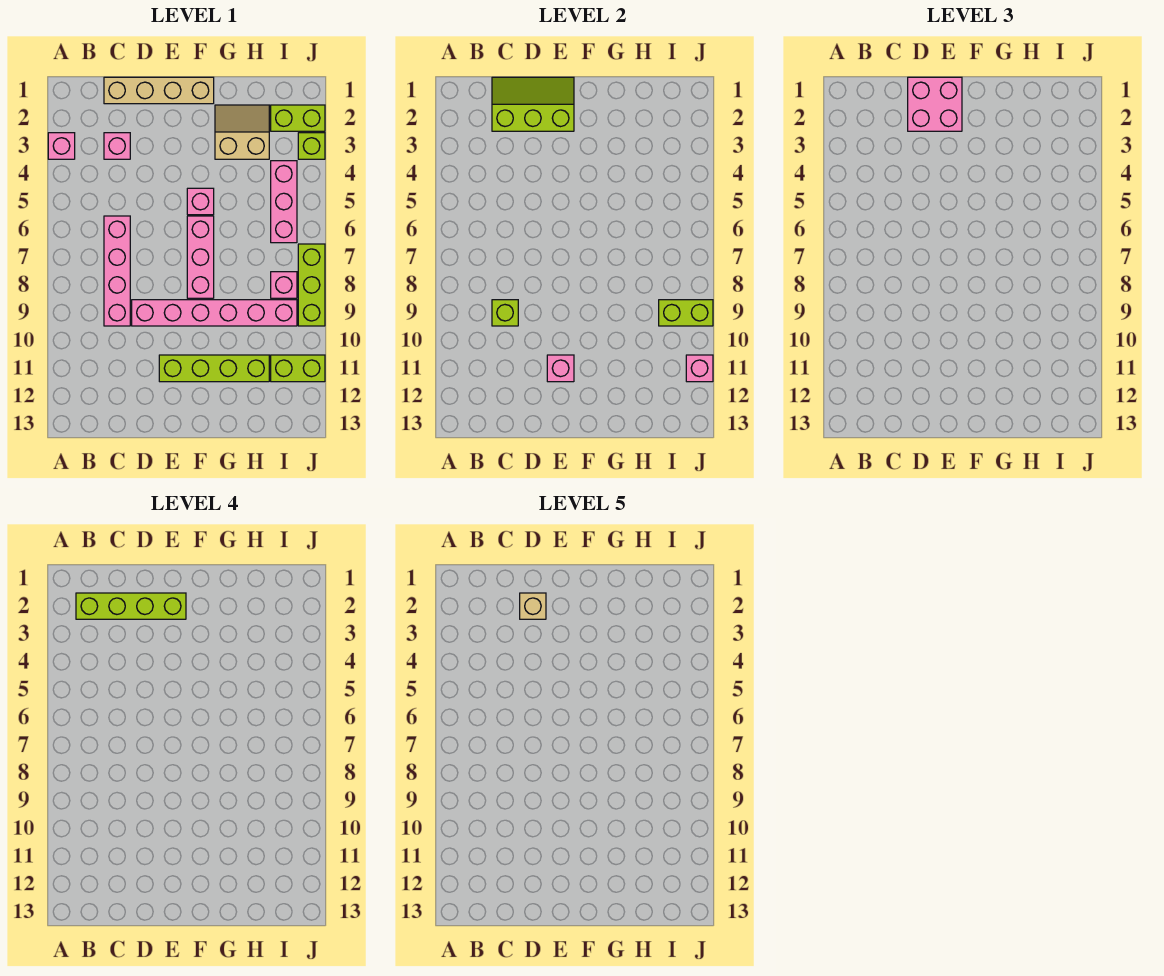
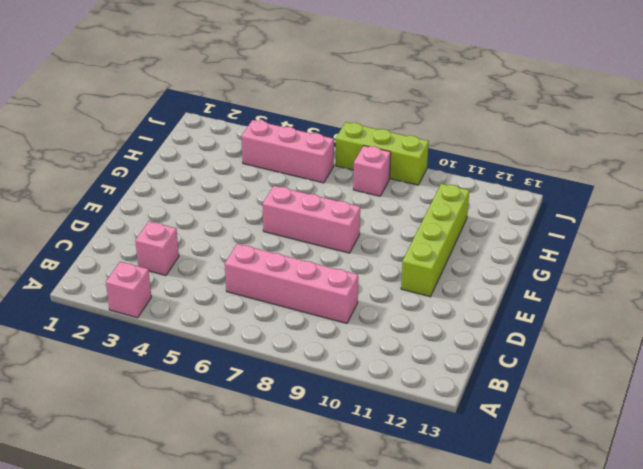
none -> tan brick C1:F1 level 1
none -> pink brick D9:I9 level 1
none -> pink brick F5 level 1

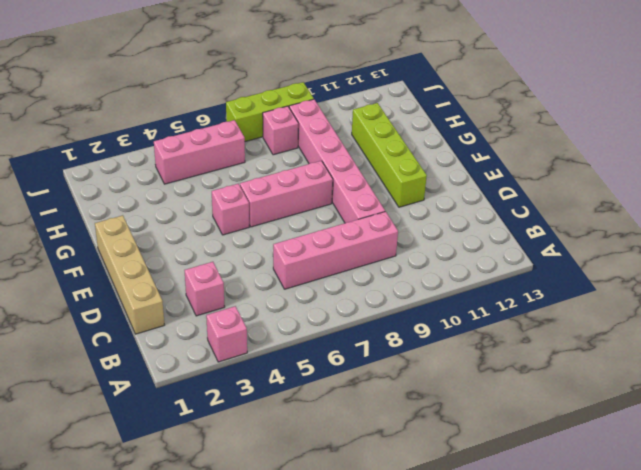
none -> tan slope G2:H3 level 1 top 3
none -> lime brick I2:J2 level 1
none -> lime brick I11:J11 level 1

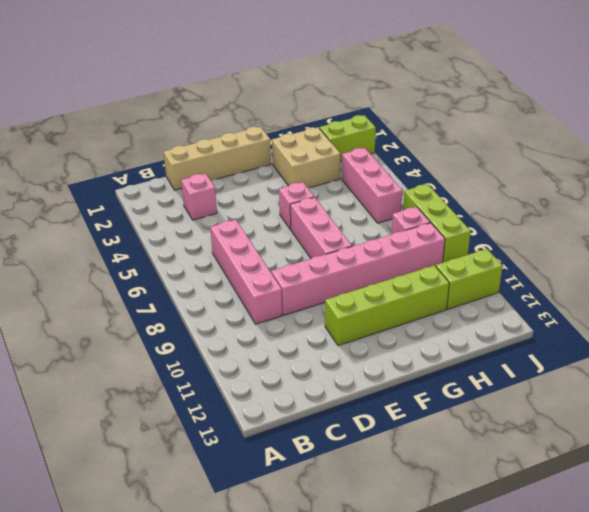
tan brick G2:H3 level 1 -> tan slope G2:H3 level 1 top 3
none -> pink brick A3 level 1
none -> lime brick J3 level 1
none -> lime slope C1:E2 level 2 top 2

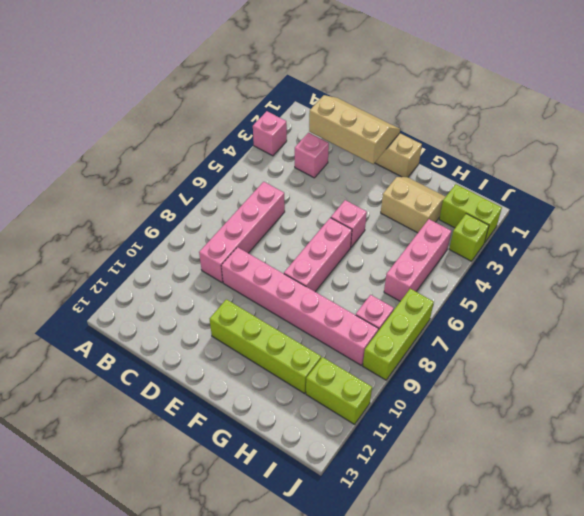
tan slope C1:E2 level 2 top 2 -> lime slope C1:E2 level 2 top 2
none -> lime brick C9 level 2
none -> pink brick E11 level 2
none -> lime brick I9:J9 level 2

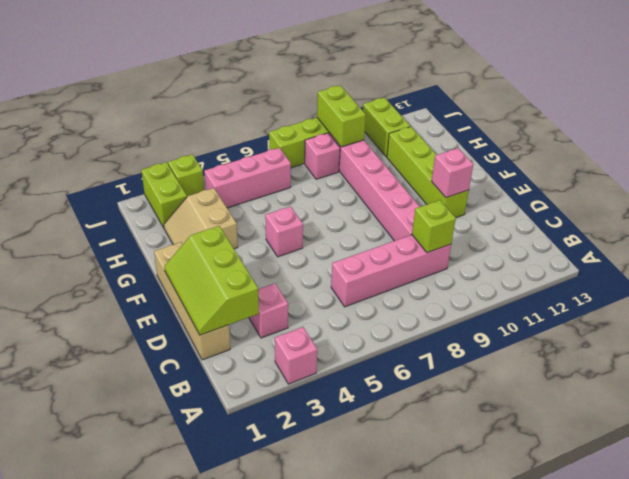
none -> pink brick F6:F8 level 1
none -> pink brick J11 level 2
none -> pink brick D1:E2 level 3

